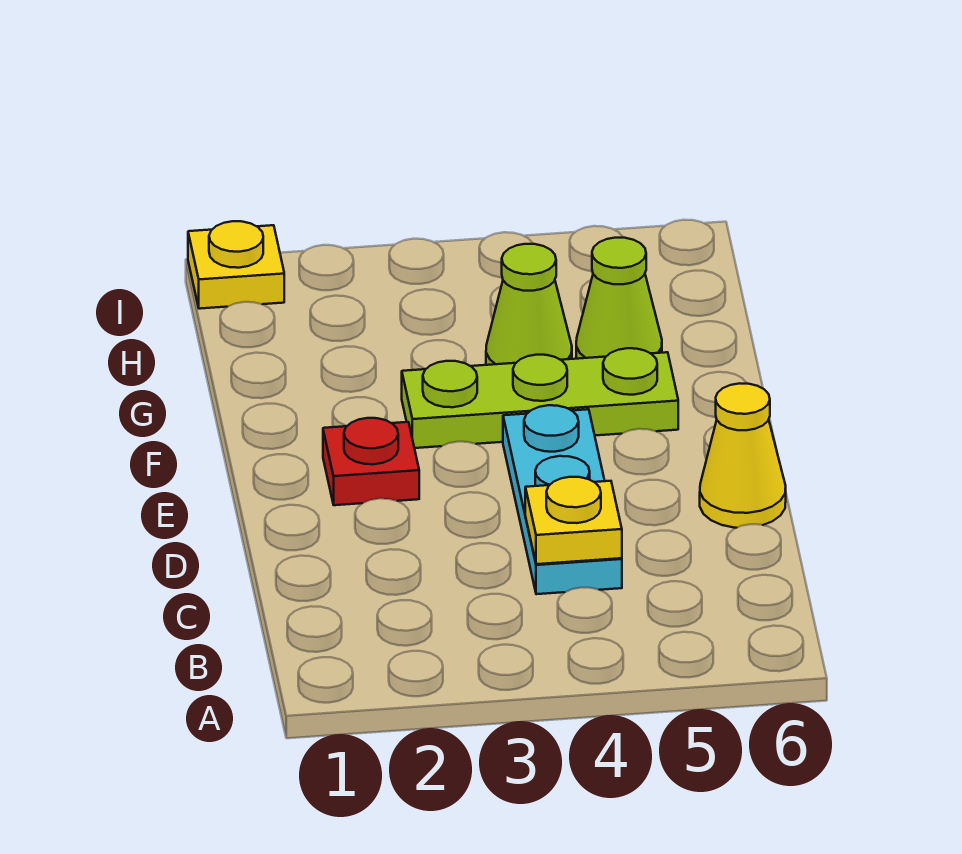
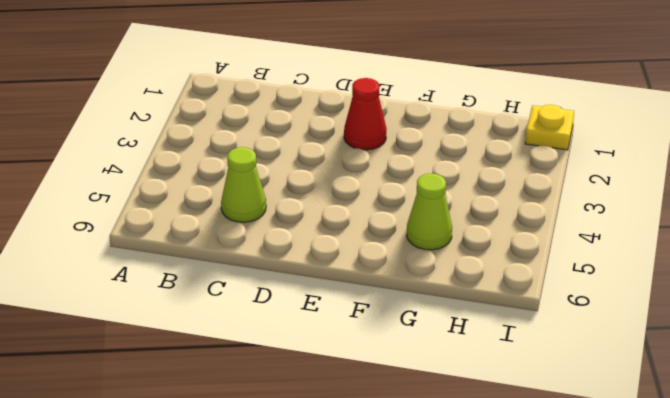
lime cone C5 level 1 -> lime cone G4 level 1
red cone E2 level 1 -> red plate E2 level 1
none -> cyan plate C4:E4 level 1
none -> yellow cone D6 level 1

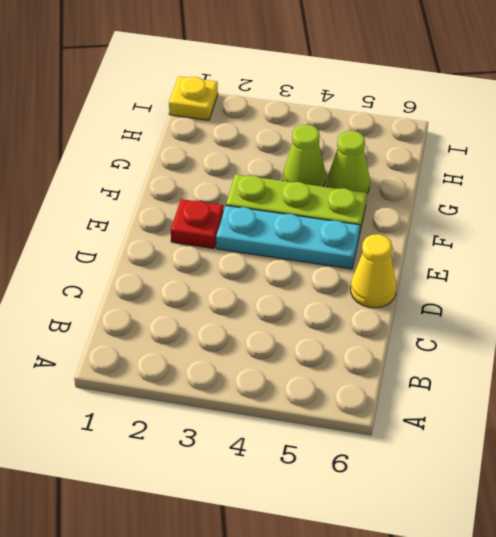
cyan plate E3:E5 level 1 -> cyan plate C4:E4 level 1
none -> yellow plate C4 level 2

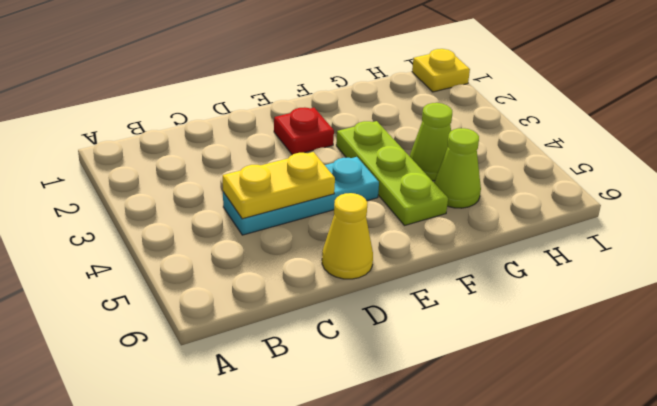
yellow plate C4:D4 level 2 -> yellow plate C4 level 2

